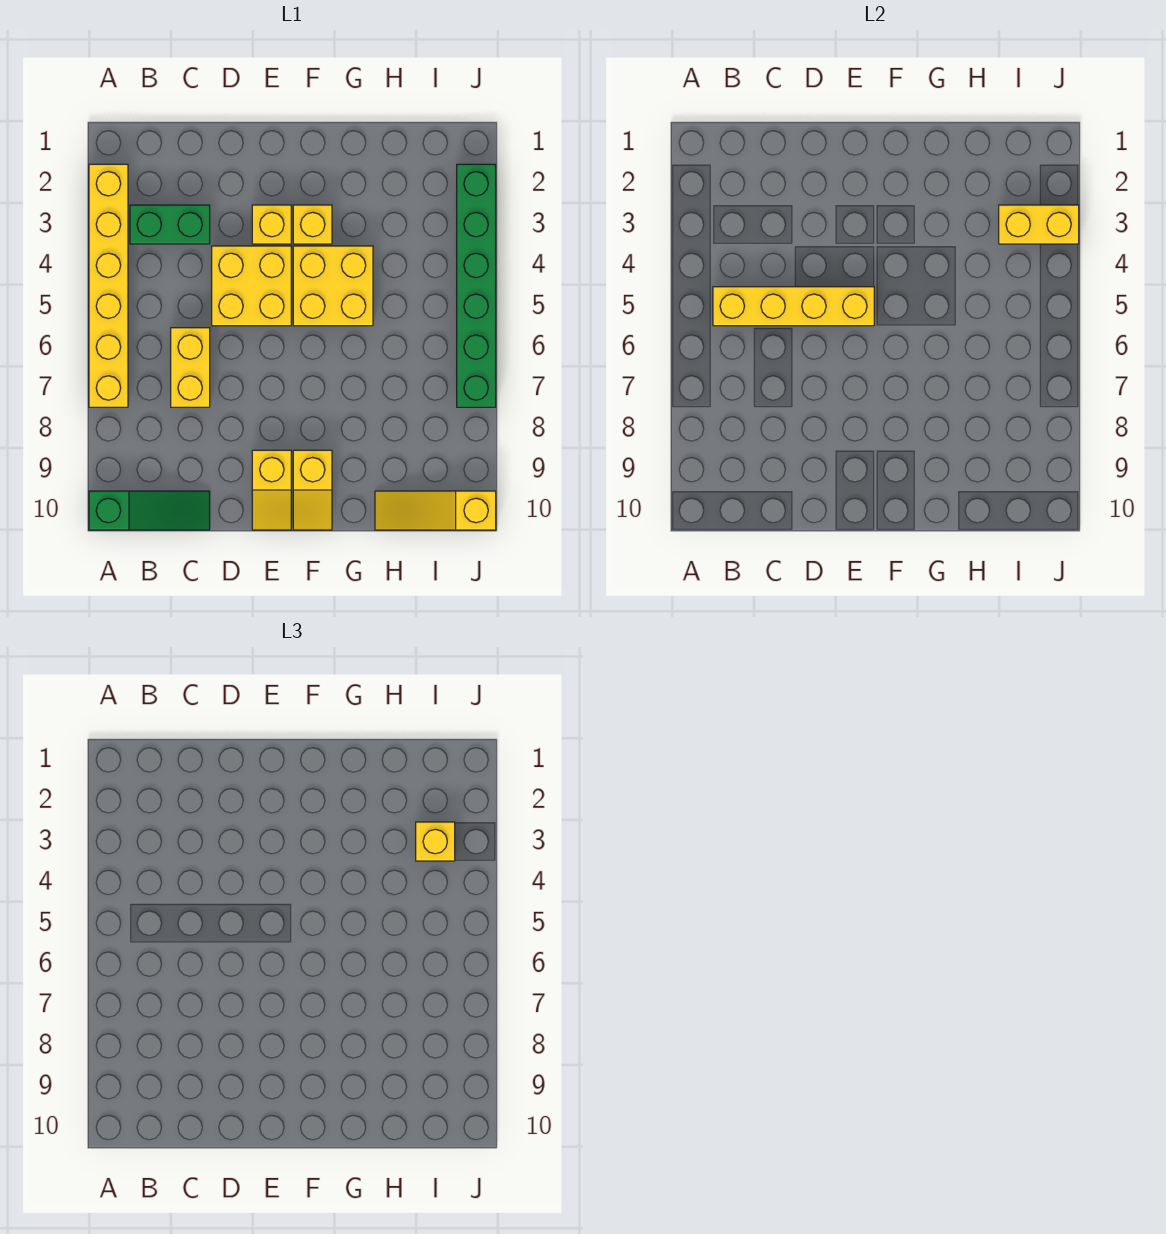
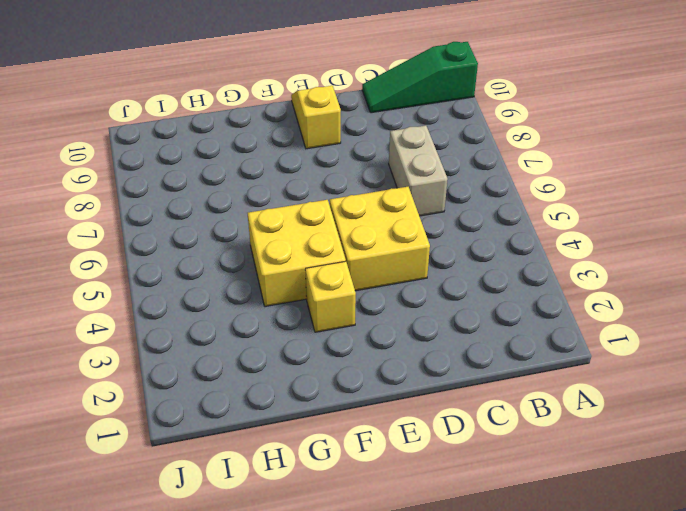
tan brick C6:C7 level 1 -> yellow brick C6:C7 level 1
none -> yellow brick A2:A7 level 1
none -> green brick B3:C3 level 1
none -> yellow brick E3 level 1

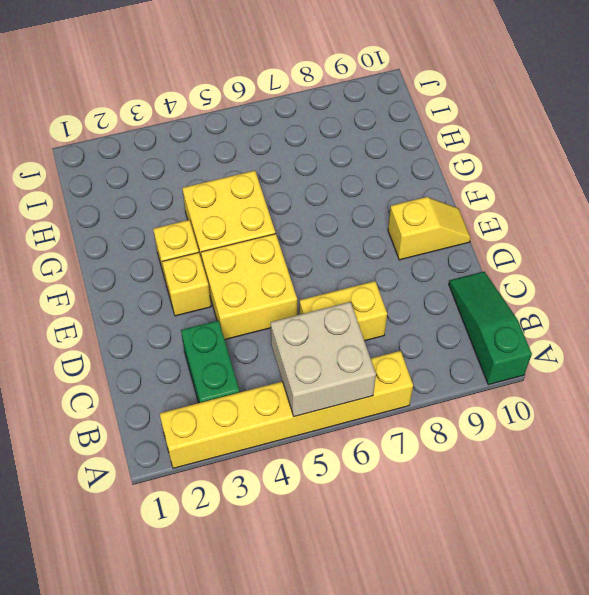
tan brick A5:B6 level 2 -> yellow brick B5:E5 level 2
none -> yellow slope F9:F10 level 1 top 9
none -> yellow slope H10:J10 level 1 top J
none -> green brick J2:J7 level 1

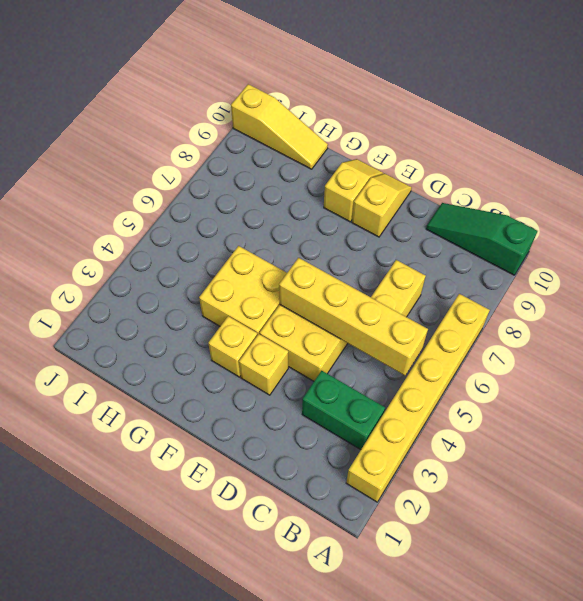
none -> green brick J2:J7 level 1
none -> yellow brick I3:J3 level 2
none -> yellow brick I3 level 3

